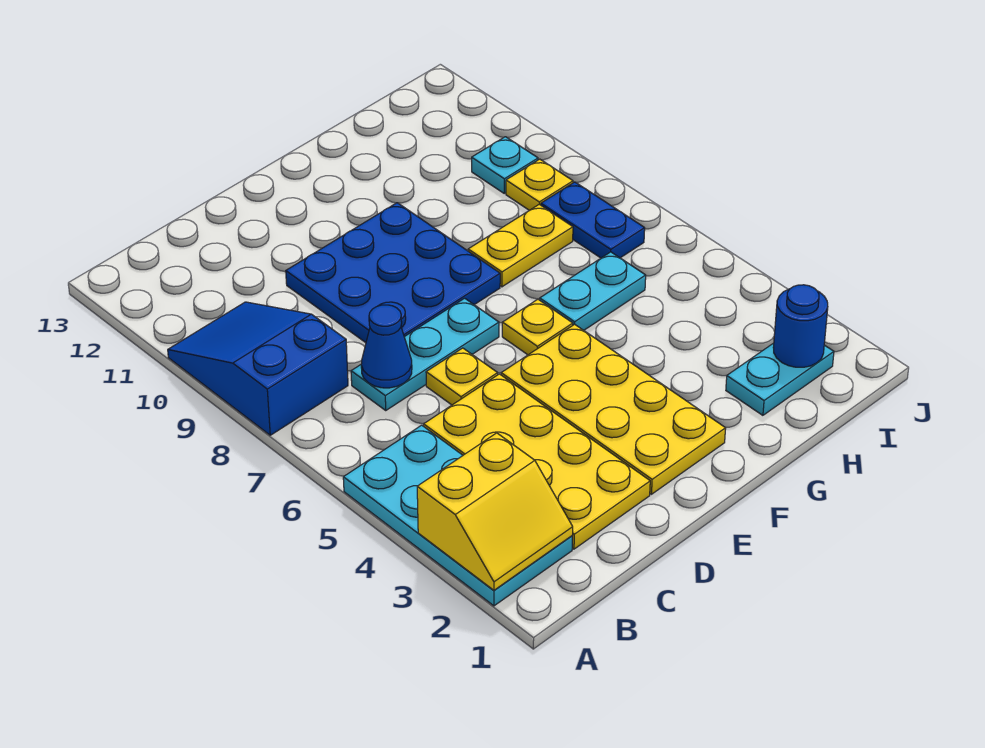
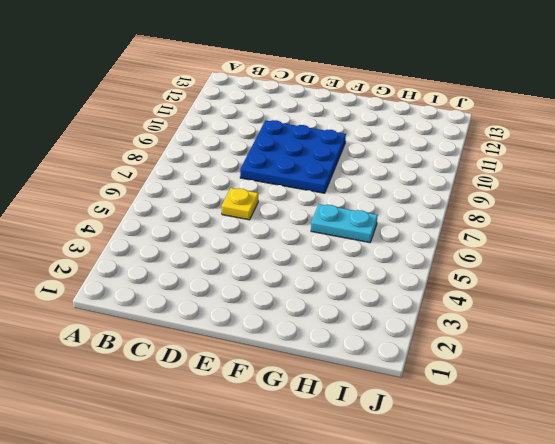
none -> cyan plate A2:B5 level 1
none -> blue slope A8:B10 level 1 top 8
none -> yellow plate C2:D5 level 1

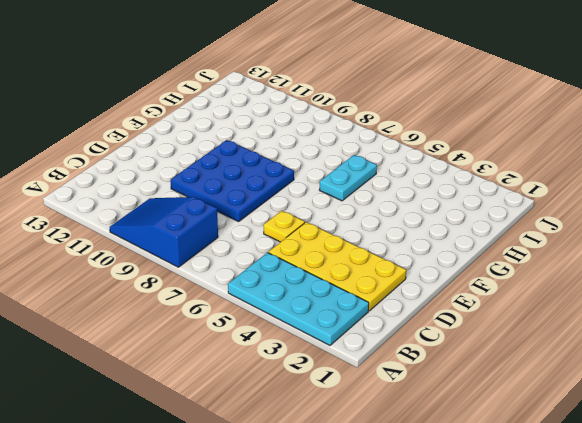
none -> cyan plate C7:E7 level 1
none -> yellow plate E2:F5 level 1
none -> yellow plate F6 level 1

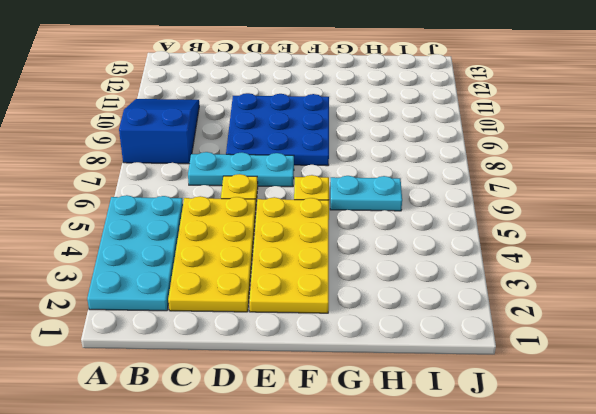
none -> yellow plate G8:H8 level 1
none -> cyan plate H2:I2 level 1
none -> blue plate I7:I8 level 1

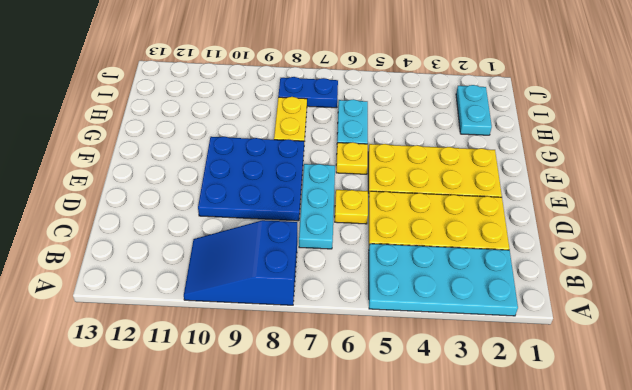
none -> yellow plate I9 level 1
none -> cyan plate I10 level 1
none -> yellow slope A2:B3 level 2 top 3

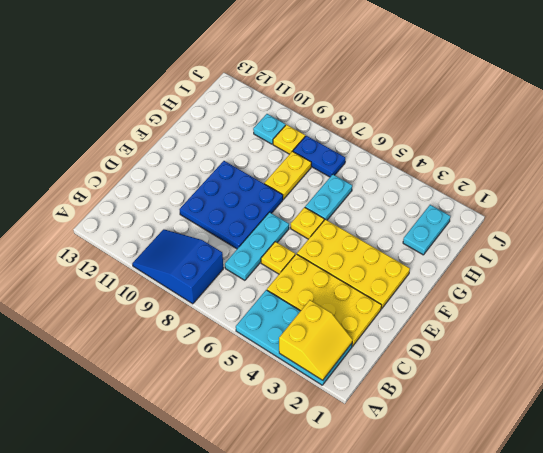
none -> blue cone C7 level 2
none -> blue round brick I2 level 2

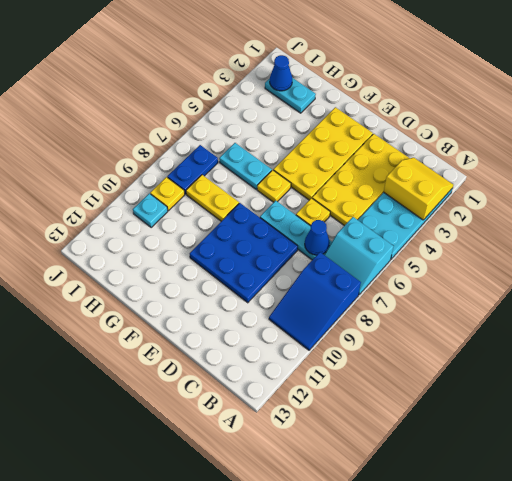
cyan slope A6:B7 level 1 top 6 -> none
blue cone I2 level 2 -> blue round brick I2 level 2

